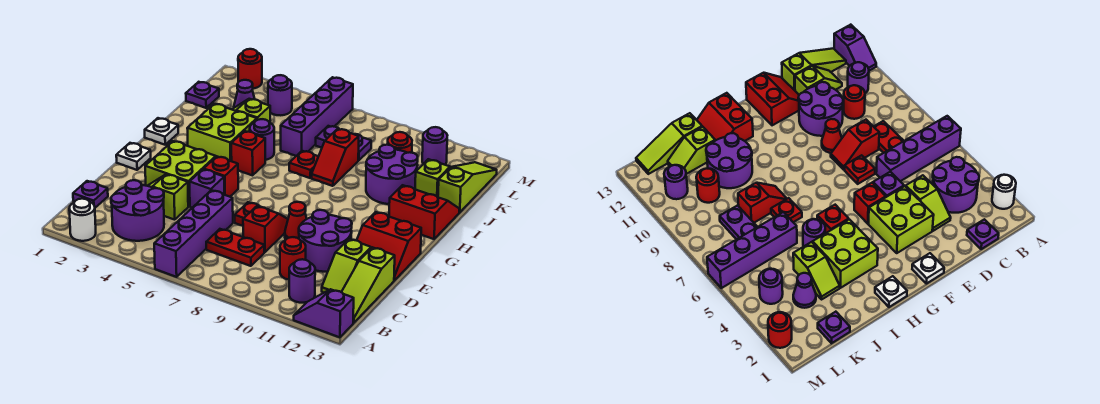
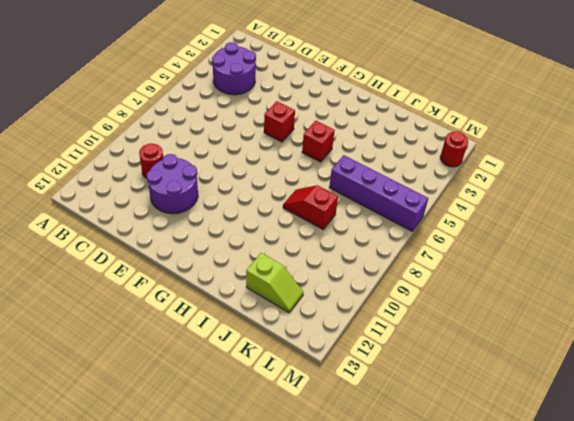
none -> white round brick A2 level 1
none -> purple brick A6:D6 level 1
none -> purple slope A12:A13 level 1 top 13
none -> purple round brick B11 level 1

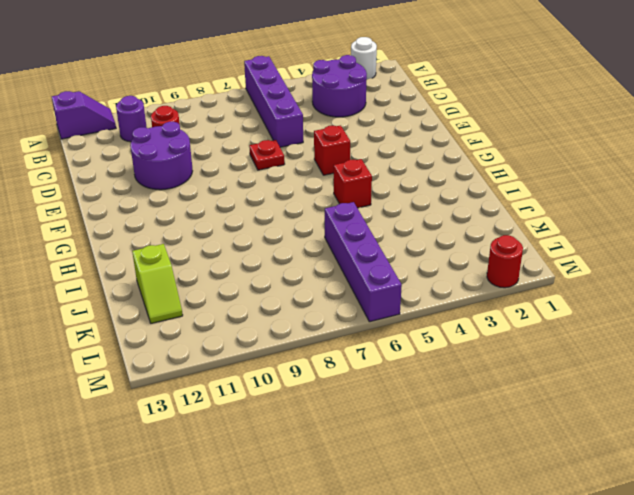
none -> lime slope B13:D13 level 1 top D
none -> purple plate C1 level 1
none -> red plate C7:C8 level 1
none -> lime slope C12:D12 level 1 top D

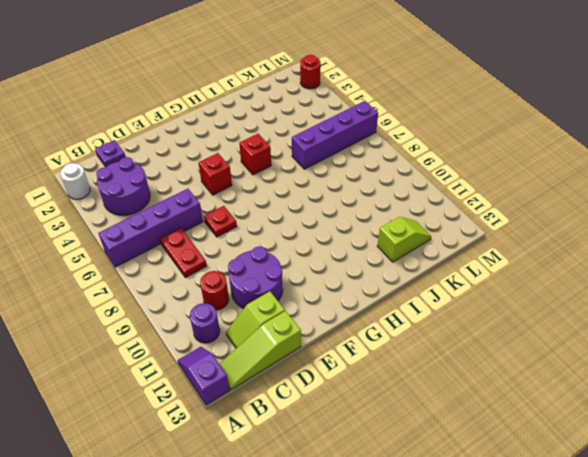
none -> lime slope D3:D4 level 1 top 4
none -> red slope D8:E8 level 1 top D
none -> lime brick E3:F4 level 1
none -> purple brick E5 level 1

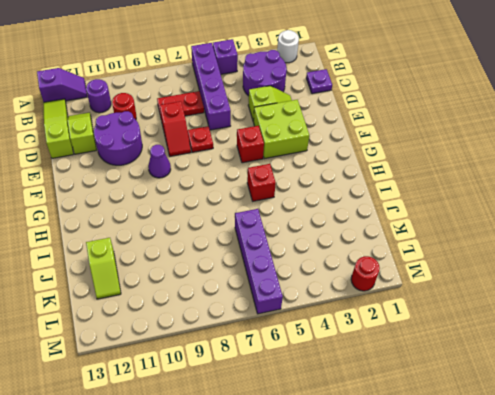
purple brick A5 level 1 -> purple brick E5 level 1
purple cone F9 level 1 -> purple cone K3 level 1
none -> red cone E9 level 1
none -> red slope E12:F13 level 1 top F
none -> white plate F1 level 1
none -> white plate H1 level 1

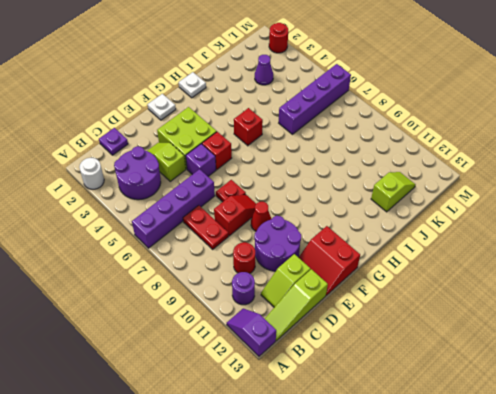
none -> lime brick H3:I4 level 1
none -> red slope H12:I13 level 1 top H
none -> purple round brick I5 level 1
none -> red plate I7 level 1

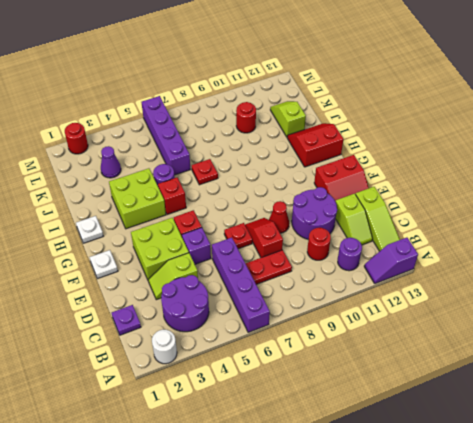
none -> red slope I8:J8 level 1 top J
none -> purple round brick I10:J11 level 1
none -> lime slope J3:J4 level 1 top 4
none -> lime slope J13:L13 level 1 top J

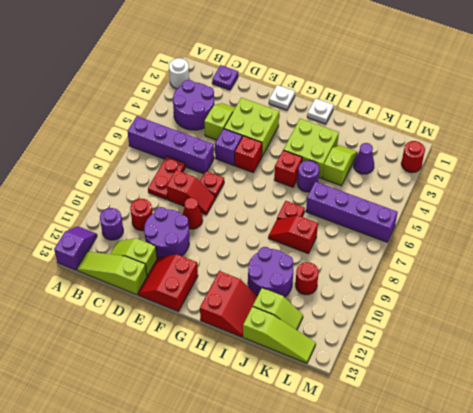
none -> purple plate K1 level 1
none -> purple plate K7:K8 level 1
none -> purple round brick L4 level 1
none -> purple round brick L11 level 1

